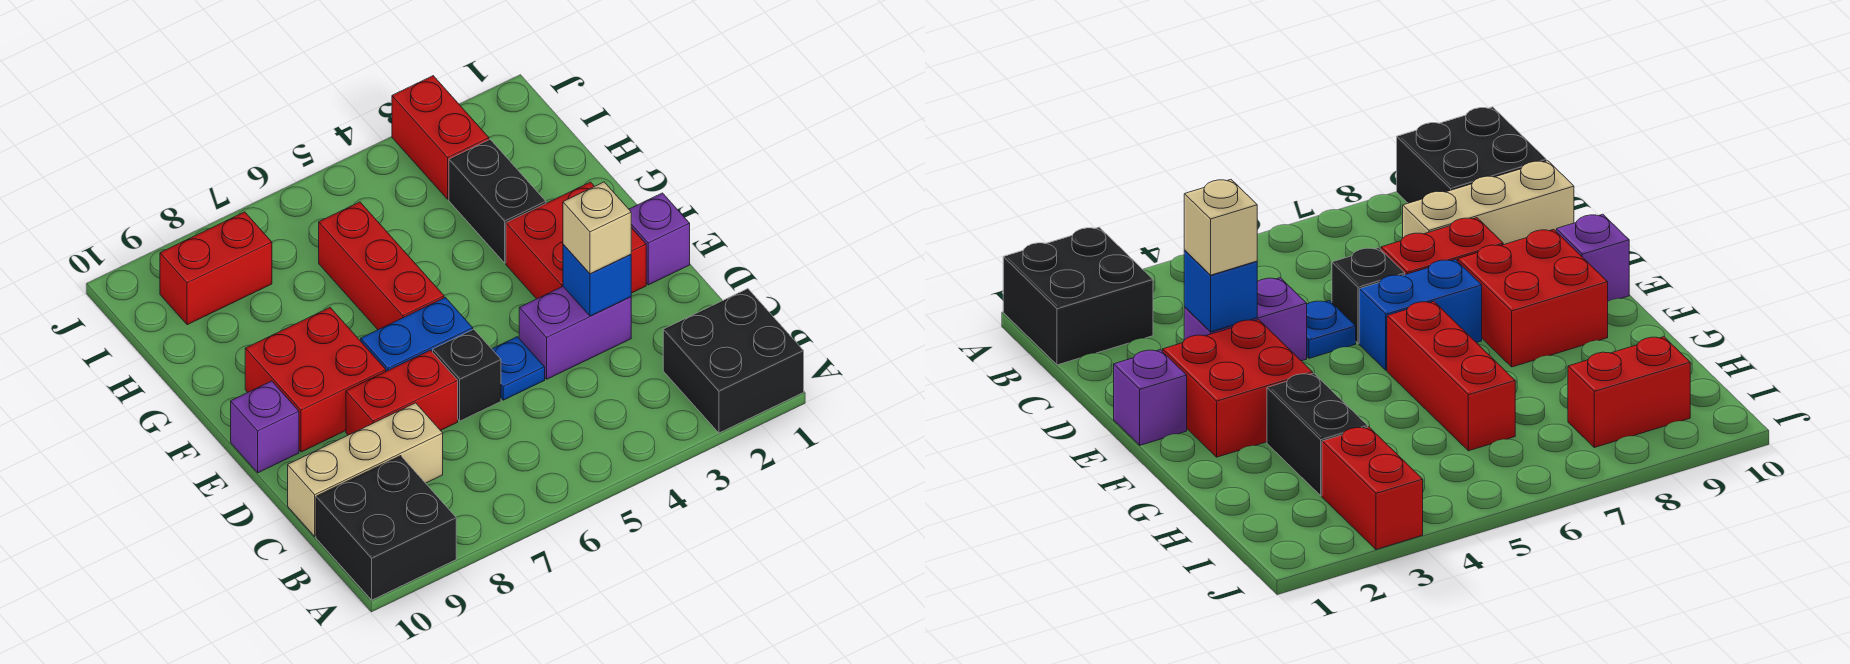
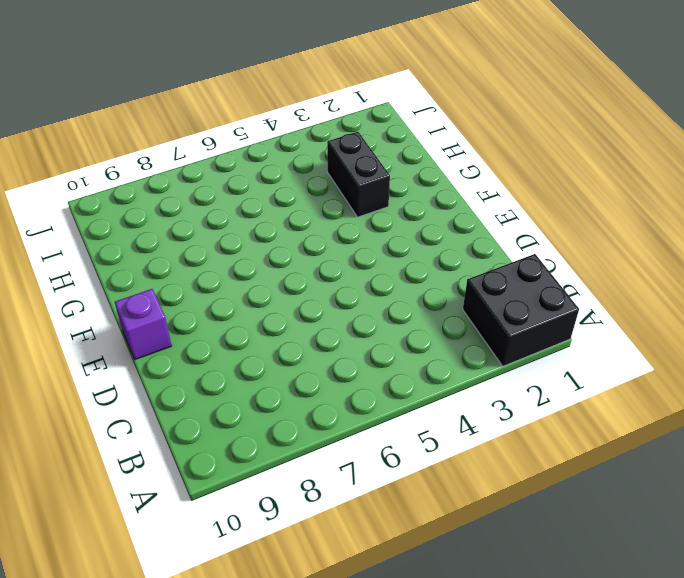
none -> black brick A9:B10 level 1
none -> tan brick C8:C10 level 1
none -> purple brick D3:D4 level 1

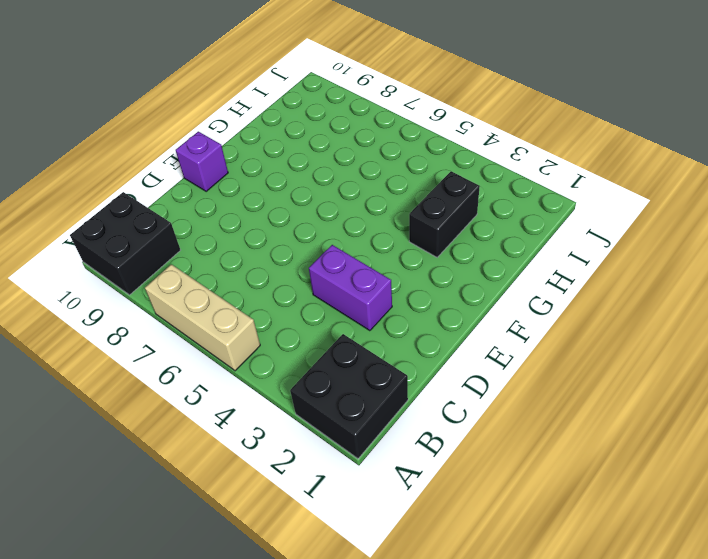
tan brick A5:A7 level 1 -> tan brick C8:C10 level 1
none -> blue plate D5 level 1
none -> black brick D6 level 1
none -> red brick D7:D8 level 1

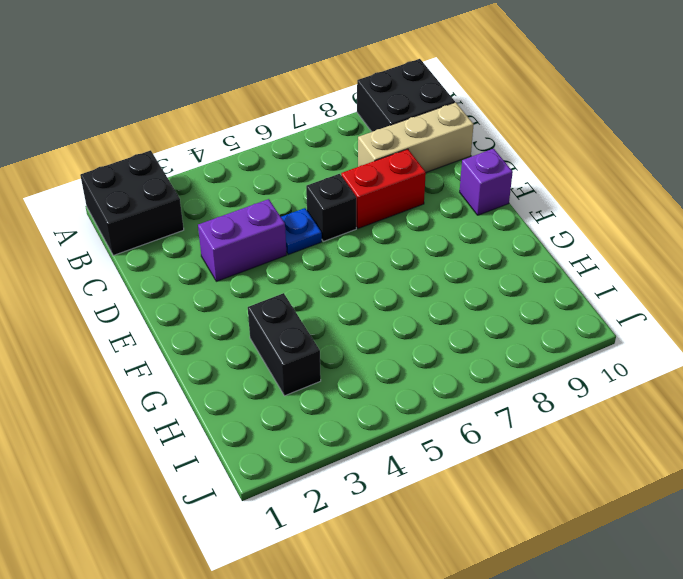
none -> purple brick E1 level 1
none -> red brick E2:F3 level 1
none -> blue brick E6:E7 level 1

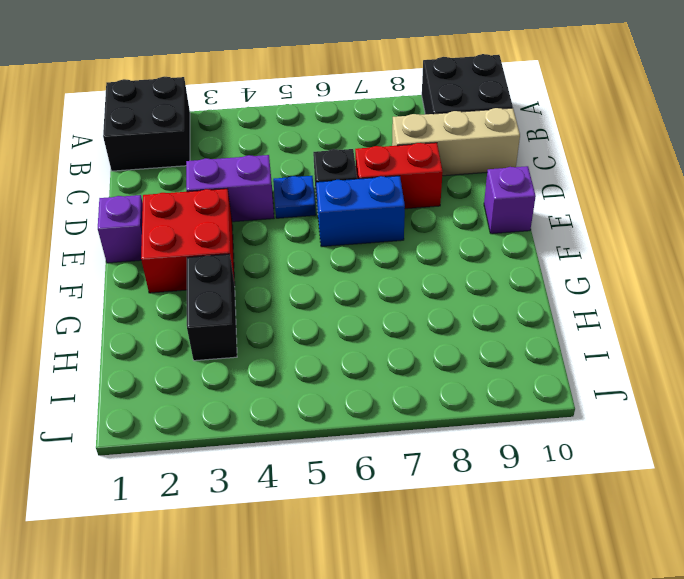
none -> red brick E8:F9 level 1
none -> red brick F6:H6 level 1
none -> red brick I3:J3 level 1

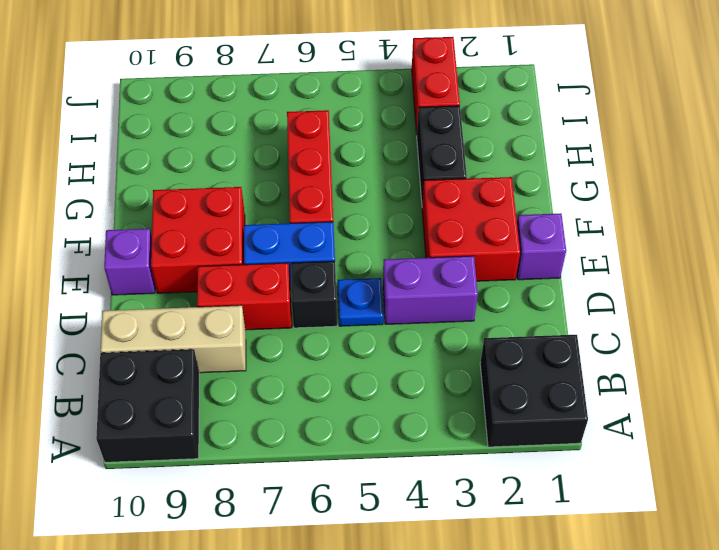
none -> red brick I8:I9 level 1
none -> blue brick D3 level 2
none -> tan brick D3 level 3

